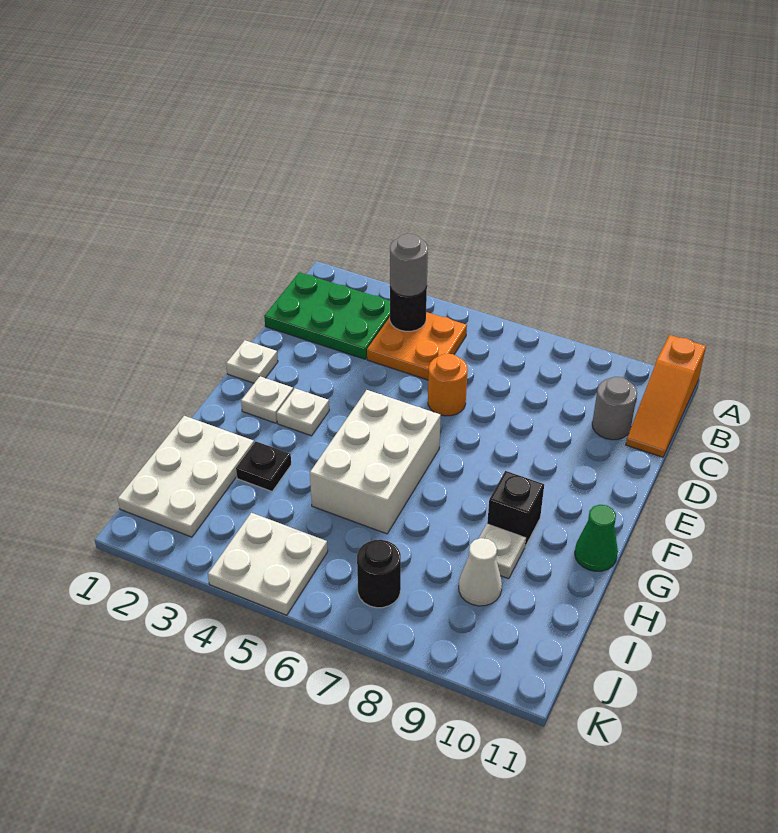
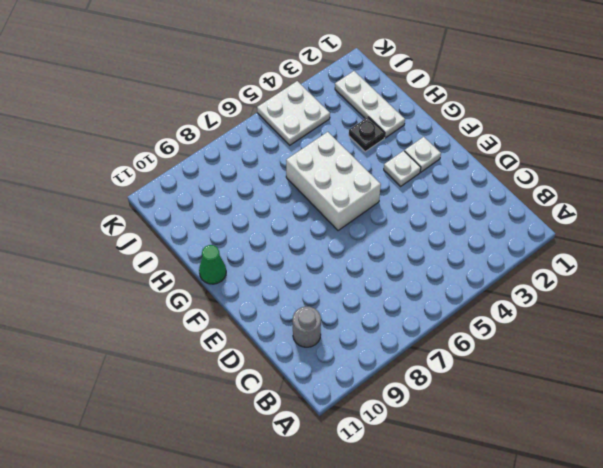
white plate H2:J2 level 1 -> white plate H1:J2 level 1
none -> orange slope A11:C11 level 1 top A
none -> green plate B1:C3 level 1
none -> orange plate B4:C5 level 1

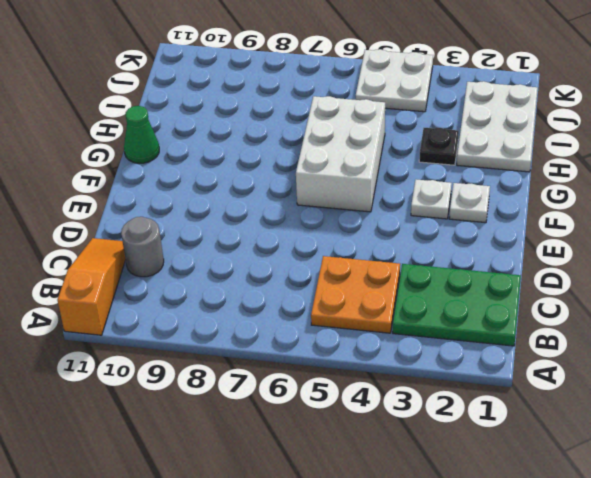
none -> orange round brick D6 level 1
none -> white plate E1 level 1
none -> black brick G9 level 1

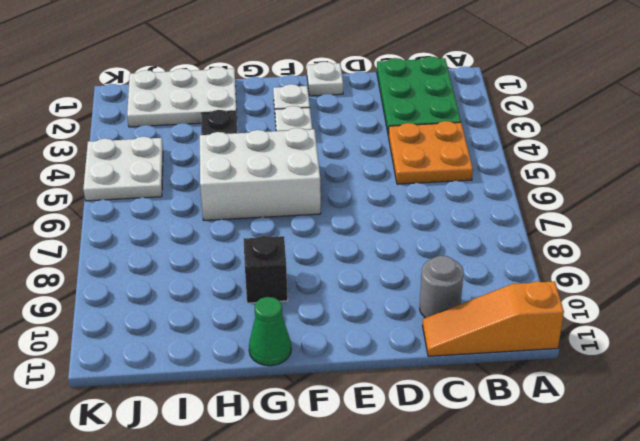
none -> orange round brick D6 level 1
none -> white plate H9 level 1
none -> white cone I9 level 1

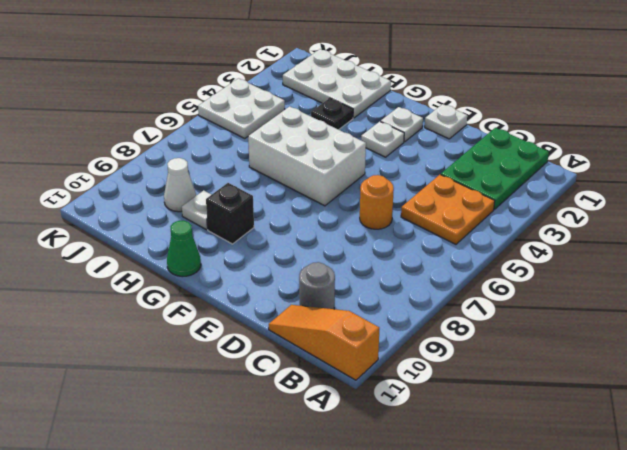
none -> black round brick J7 level 1
none -> black round brick B4 level 2
none -> grey round brick B4 level 3

